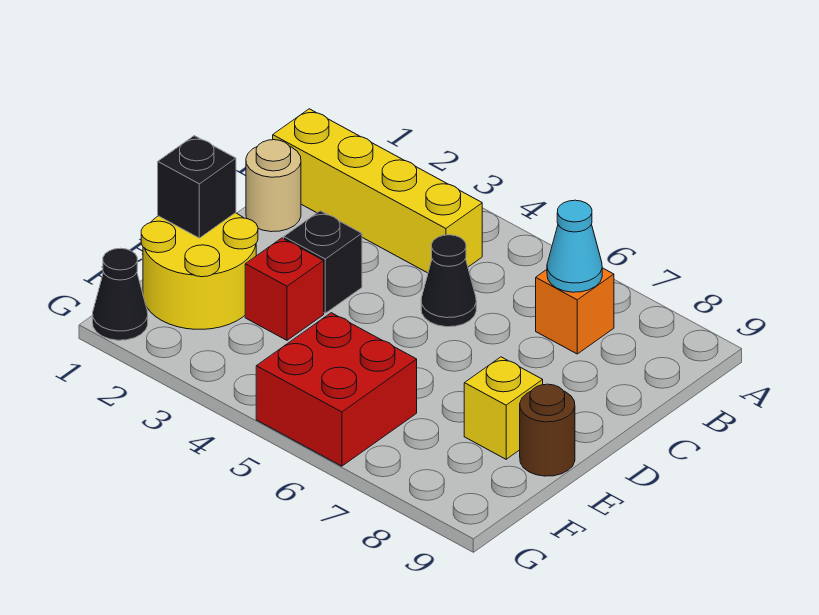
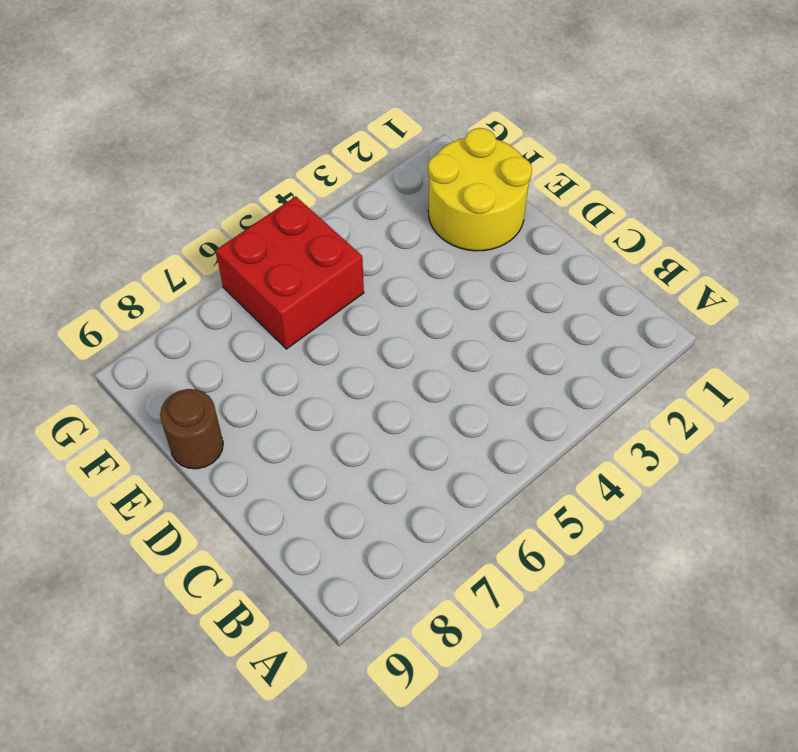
none -> yellow brick B1:B4 level 1
none -> orange brick B7 level 1
none -> tan round brick C1 level 1

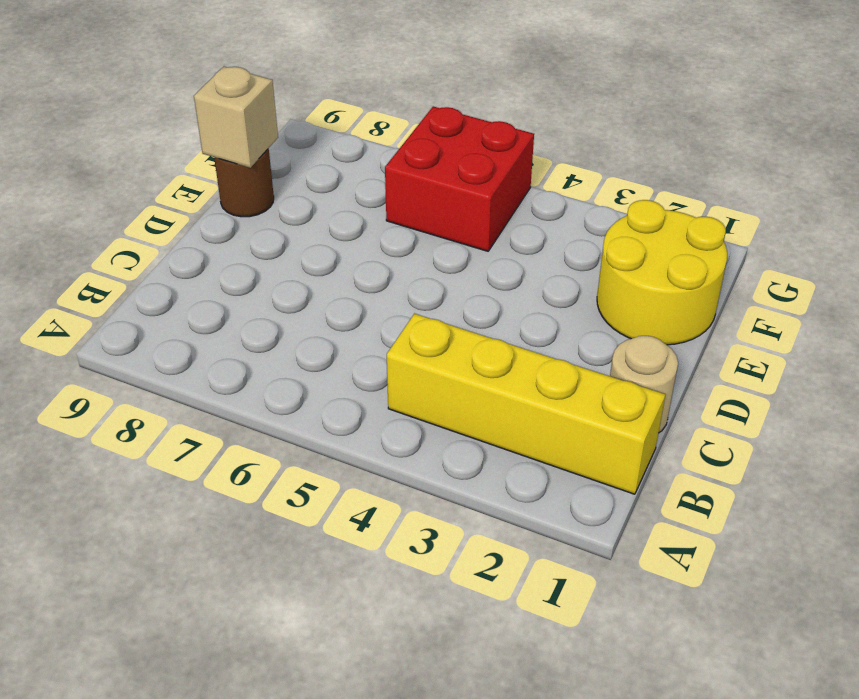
tan brick E9 level 2 -> none
none -> orange brick B7 level 1
none -> black cone C5 level 1
none -> black brick D3 level 1

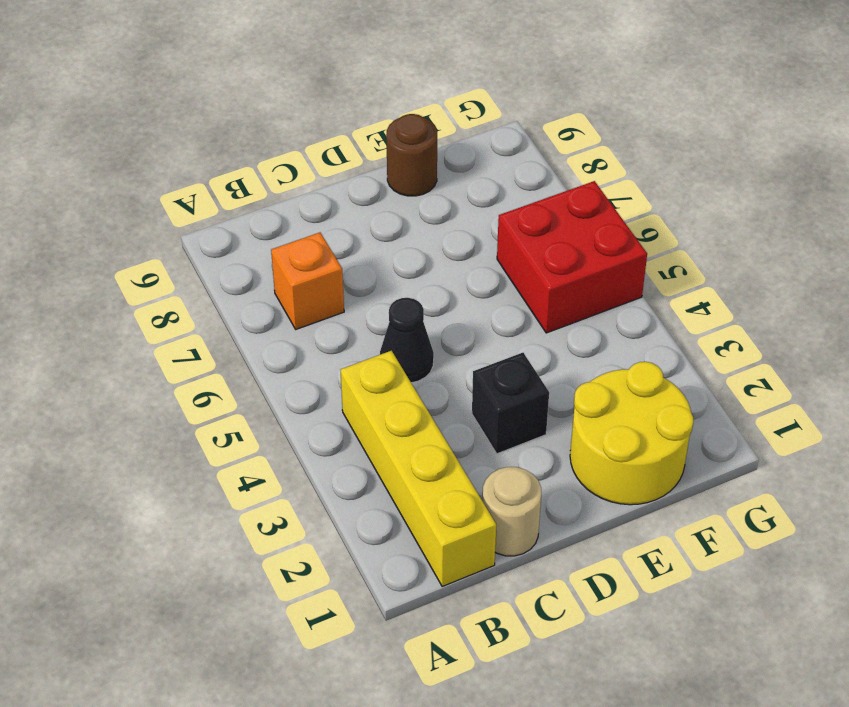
none -> red brick E3 level 1
none -> yellow brick E8 level 1
none -> black cone G1 level 1

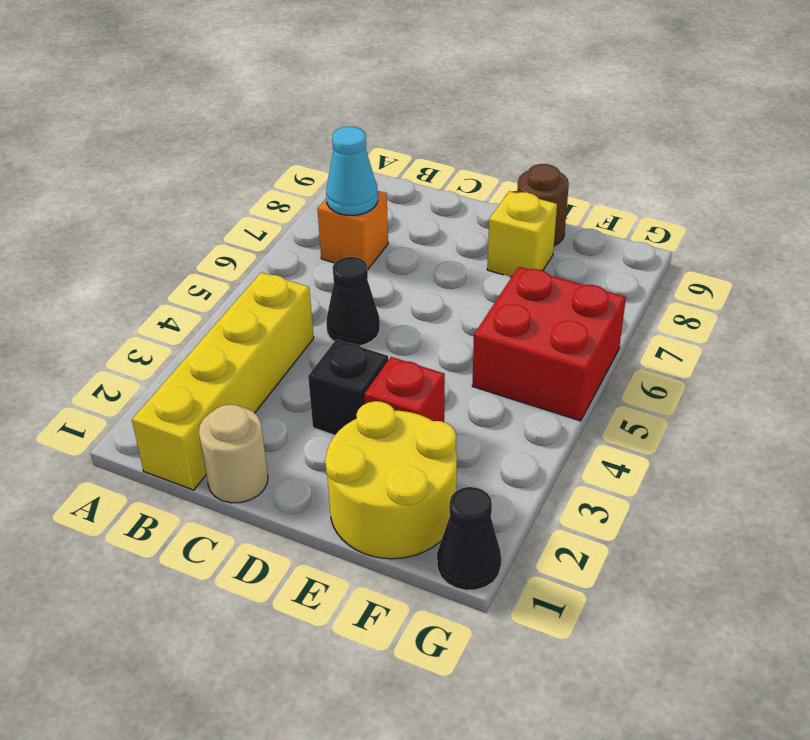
none -> black brick E1 level 2

